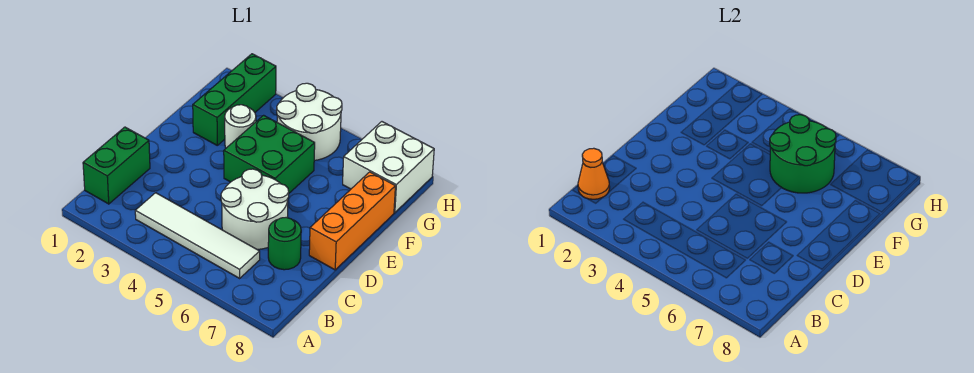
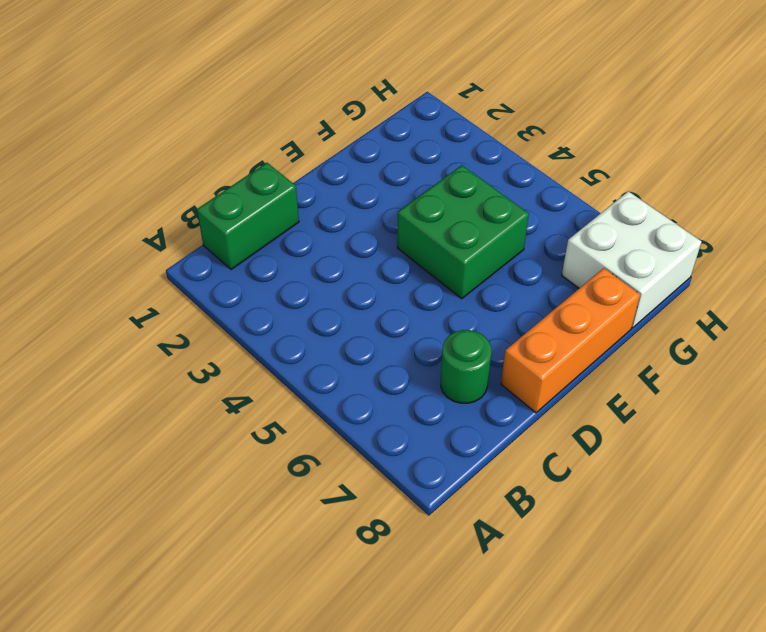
none -> white tile B3:B6 level 1
none -> white round brick C5:D6 level 1
none -> green brick F2:H2 level 1

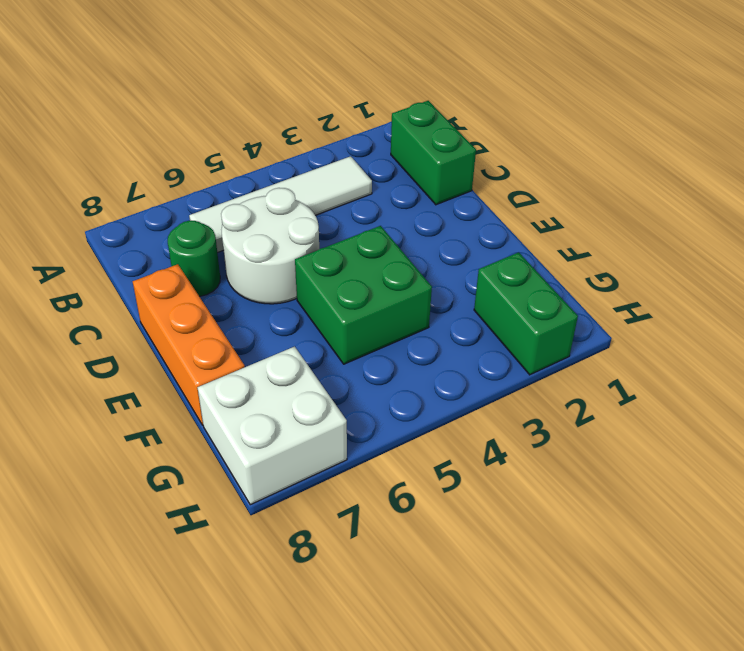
green brick G2:H2 level 1 -> green brick F2:H2 level 1
none -> white round brick F3 level 1
none -> white round brick G4:H5 level 1
none -> orange cone B1 level 2

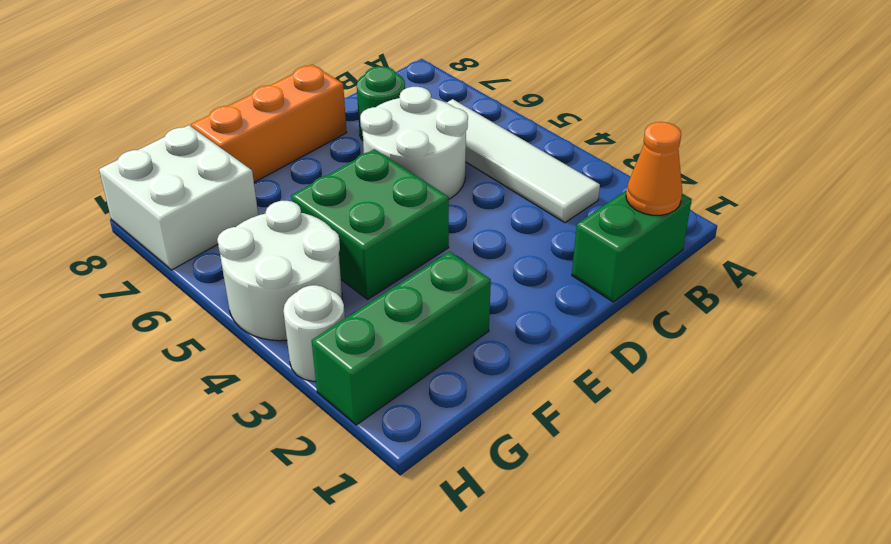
white round brick H3 level 1 -> white round brick F3 level 1
none -> green round brick F5:G6 level 2

